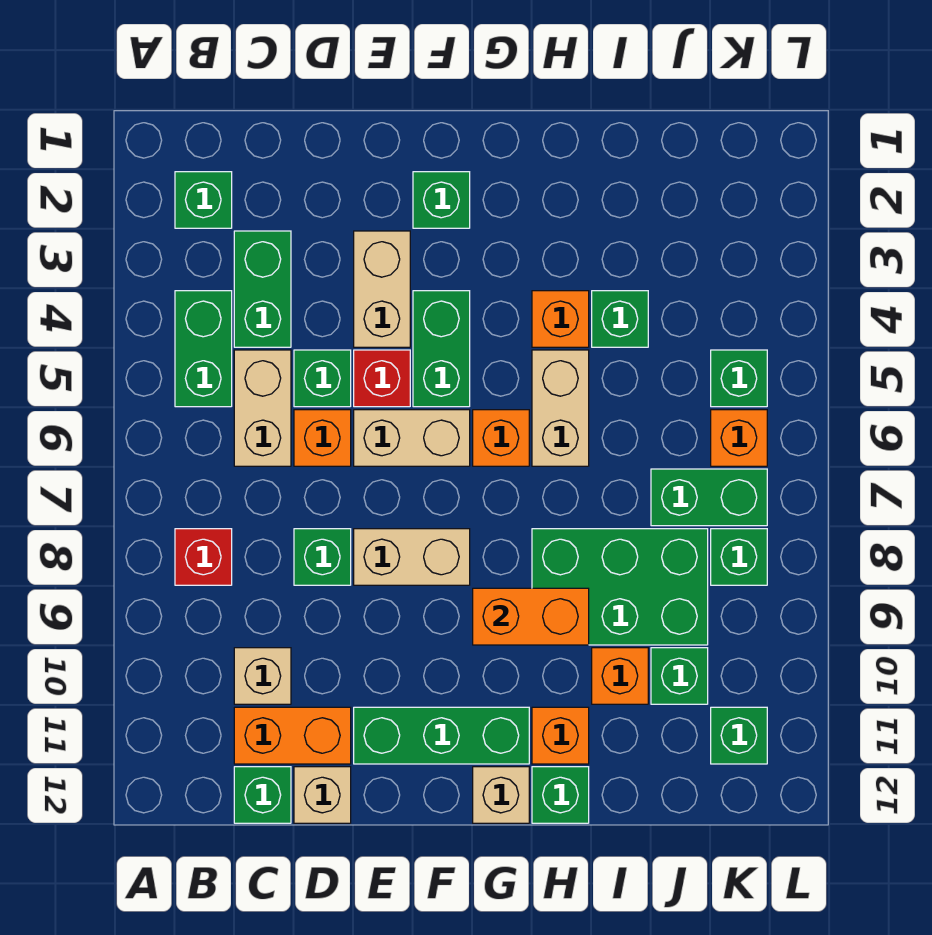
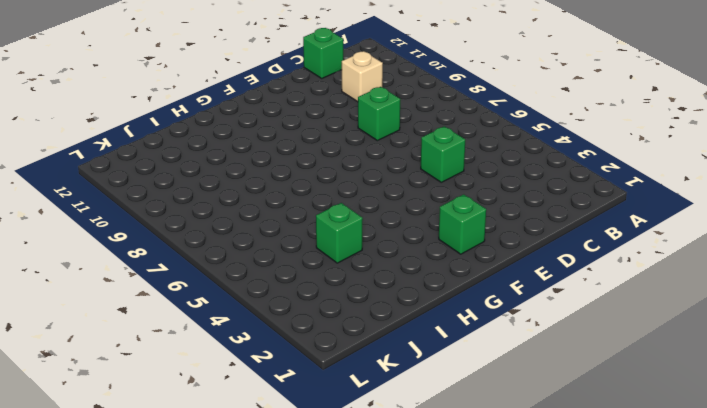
none -> green brick B2 level 1
none -> green brick B4:B5 level 1
none -> red brick B8 level 1
none -> green brick C3:C4 level 1

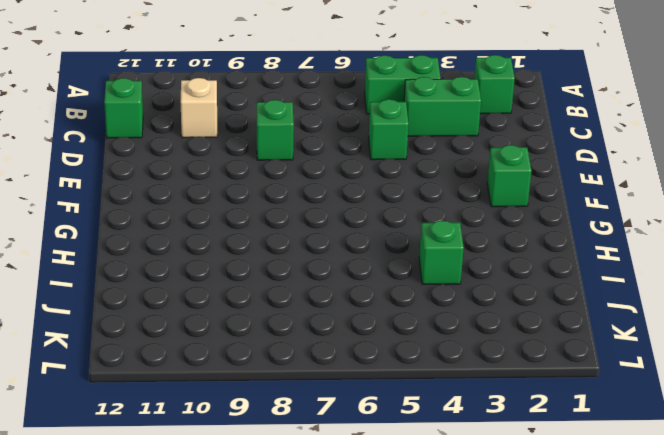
none -> red brick B8 level 1
none -> tan brick C5:C6 level 1
none -> orange brick C11:D11 level 1
none -> orange brick D6 level 1

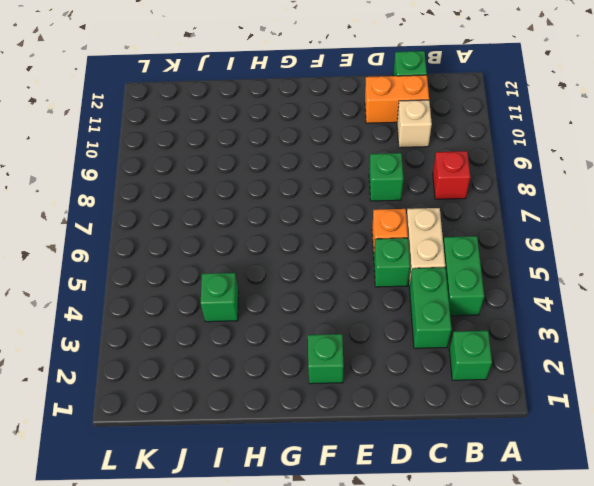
none -> tan brick D12 level 1
none -> tan brick E3:E4 level 1
none -> red brick E5 level 1
none -> tan brick E6:F6 level 1

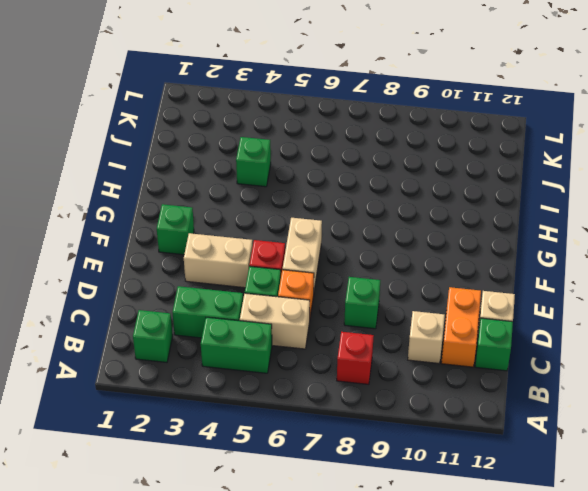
none -> tan brick E8:F8 level 1
none -> green brick E11:G11 level 1
none -> green brick F4:F5 level 1
none -> orange brick G6 level 1

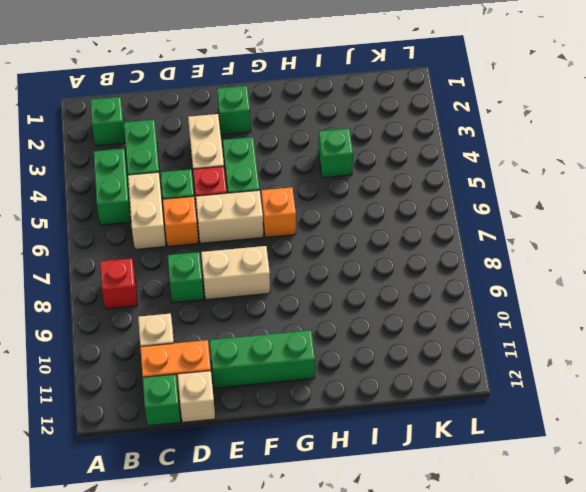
none -> tan brick G12 level 1
none -> orange brick H4 level 1
none -> tan brick H5:H6 level 1
none -> green brick H8:J9 level 1

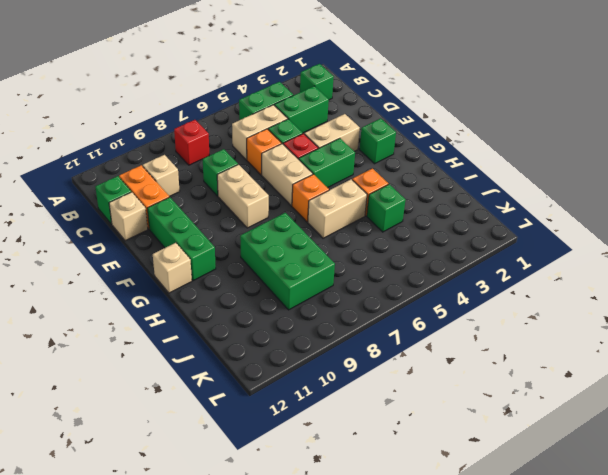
none -> orange brick H11 level 1
none -> green brick H12 level 1
none -> orange brick I10 level 1
none -> green brick J7:K7 level 1

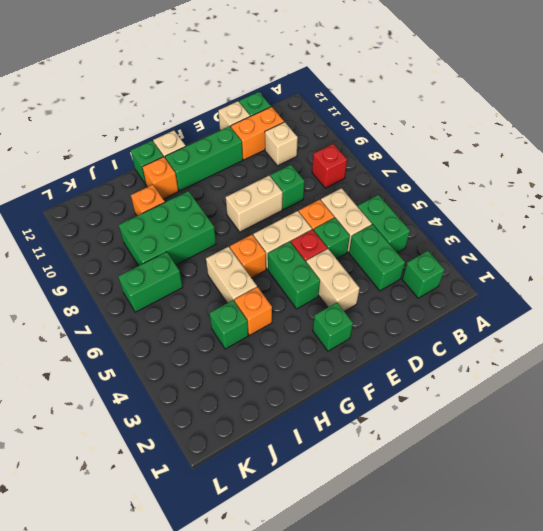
none -> green brick J10 level 1
none -> green brick K5 level 1
none -> orange brick K6 level 1
none -> green brick K8 level 1

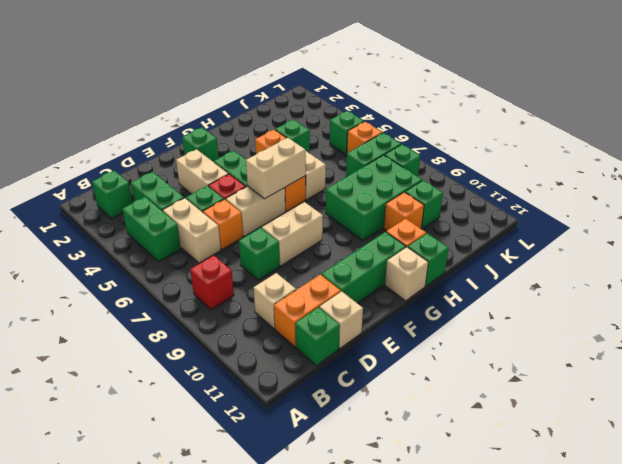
tan brick F6:G6 level 2 -> none
none -> green brick K11 level 1
none -> orange brick G9:H9 level 2

